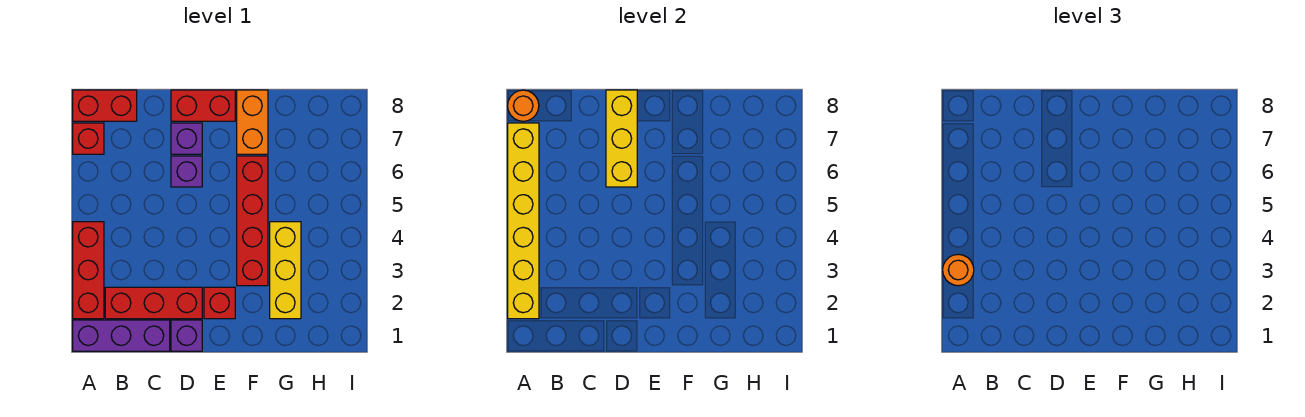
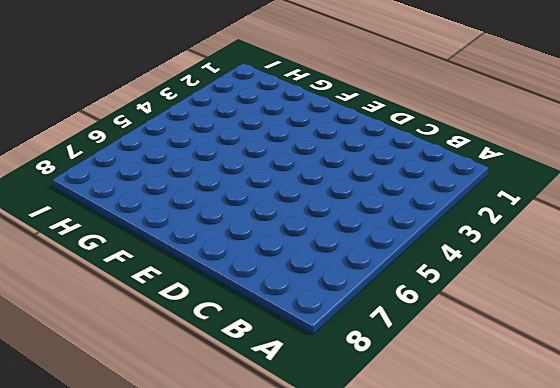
none -> purple brick A1:C1 level 1
none -> red brick A2:A4 level 1
none -> red brick A7 level 1

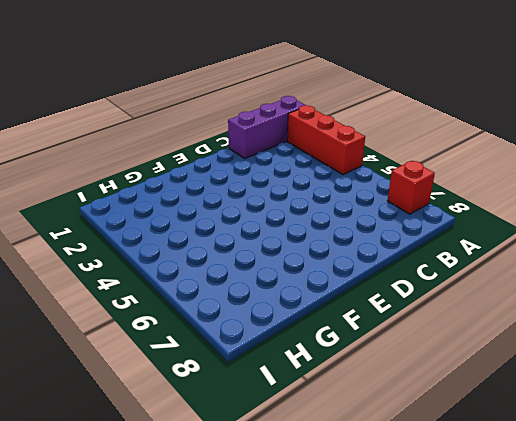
none -> red brick A8:B8 level 1
none -> red brick B2:D2 level 1
none -> purple brick D1 level 1

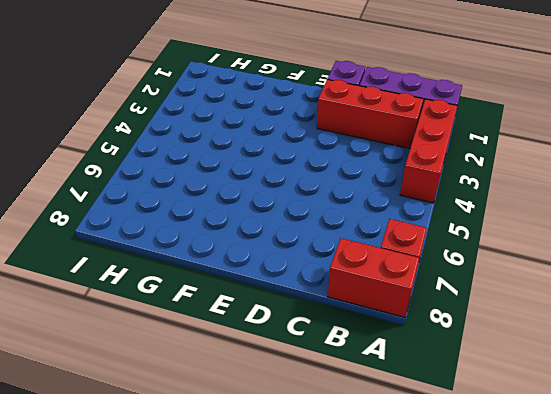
none -> purple brick D6 level 1
none -> purple brick D7 level 1
none -> red brick D8:E8 level 1

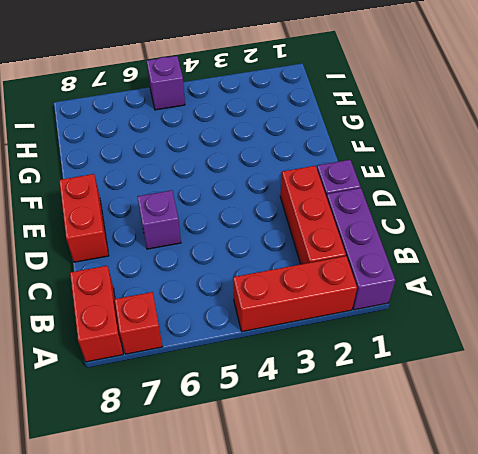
purple brick I5 level 1 -> purple brick D7 level 1
none -> red brick E2 level 1
none -> red brick F3:F6 level 1
none -> orange brick F7:F8 level 1

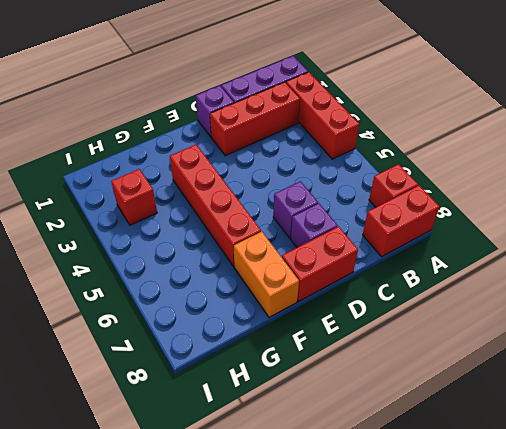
red brick H3 level 1 -> red brick E2 level 1
none -> yellow brick G2:G4 level 1
none -> yellow brick A2:A7 level 2
none -> orange round brick A8 level 2

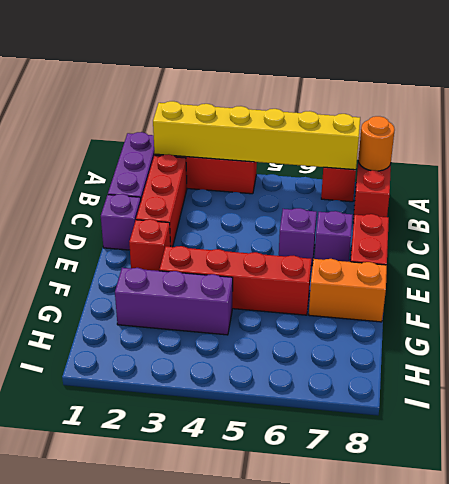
purple brick G2:G4 level 1 -> yellow brick G2:G4 level 1
none -> yellow brick D6:D8 level 2
none -> orange round brick A3 level 3

